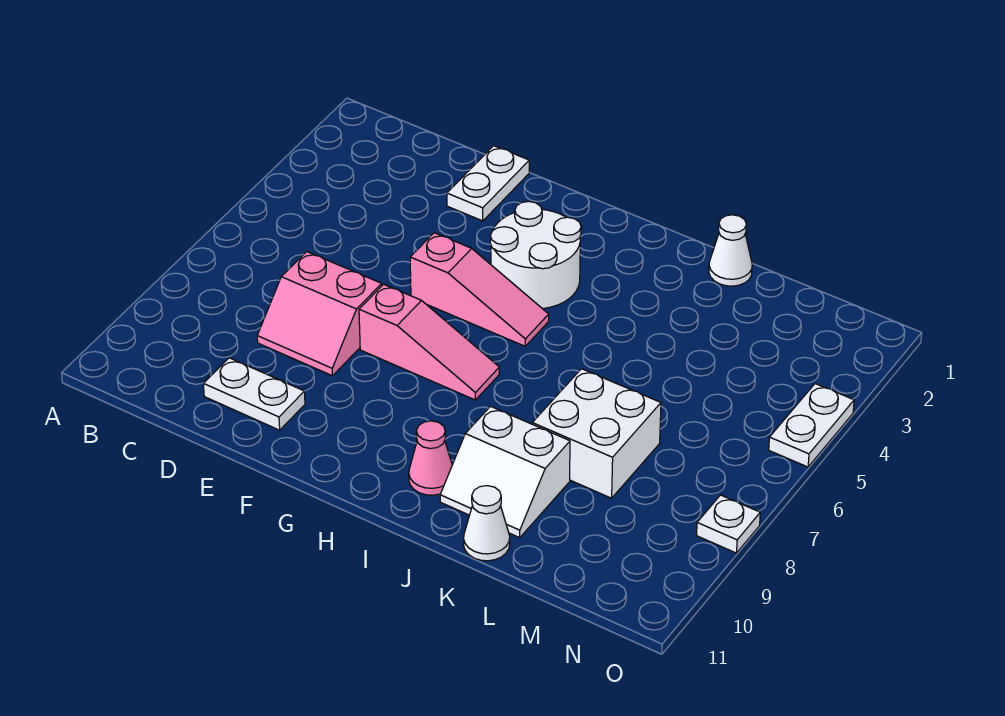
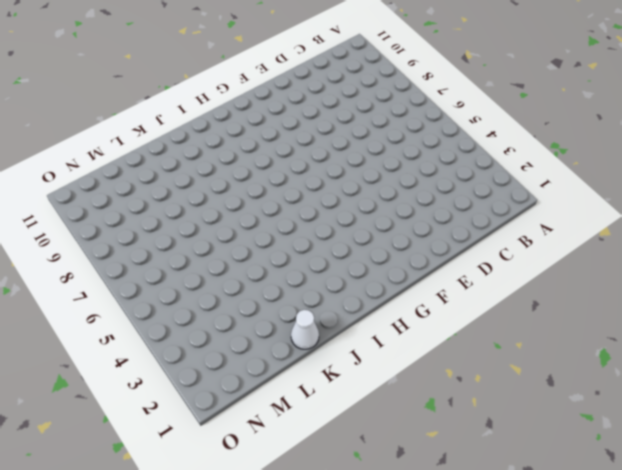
none -> pink slope D7:E8 level 1 top 7
none -> white plate D10:E10 level 1
none -> white plate E1:E2 level 1

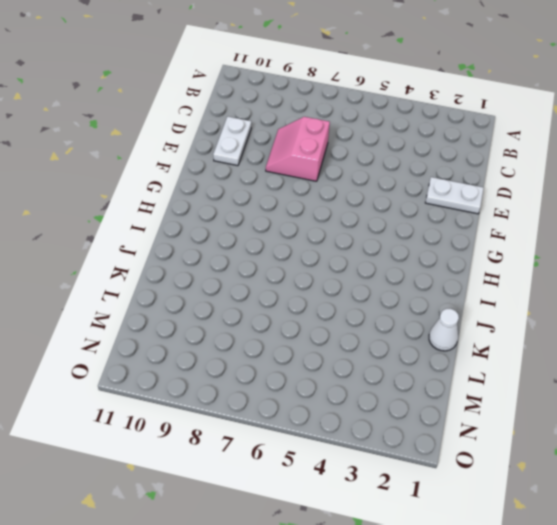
none -> pink slope F5:H5 level 1 top F
none -> pink slope F7:H7 level 1 top F
none -> white round brick G3:H4 level 1

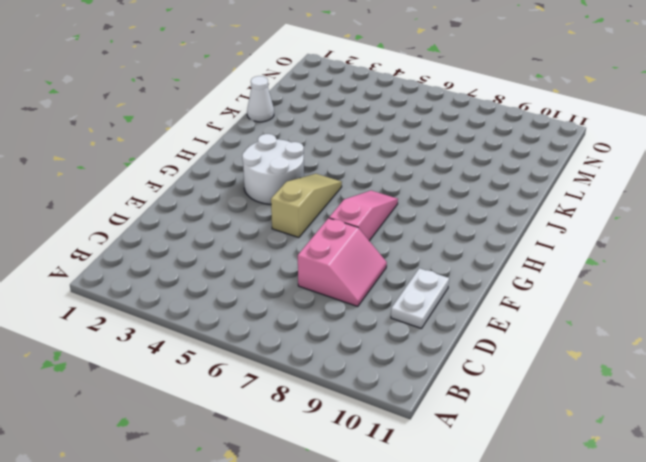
tan slope F5:H5 level 1 top F -> pink slope F5:H5 level 1 top F
none -> white plate E1:E2 level 1
none -> pink cone I10 level 1
none -> white slope J9:K10 level 1 top 9

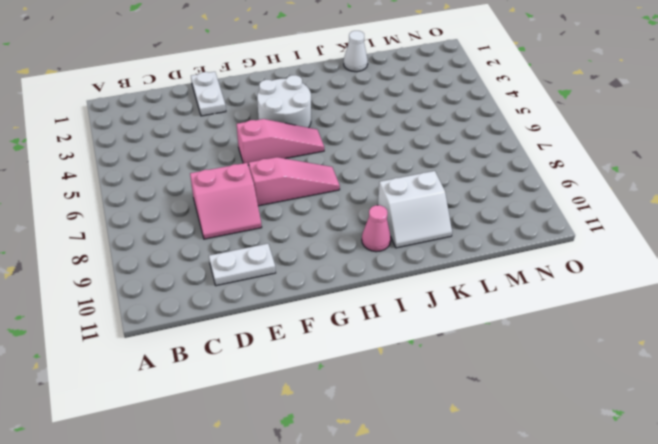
none -> white brick K7:L8 level 1
none -> white cone K11 level 1
none -> white plate O4:O5 level 1

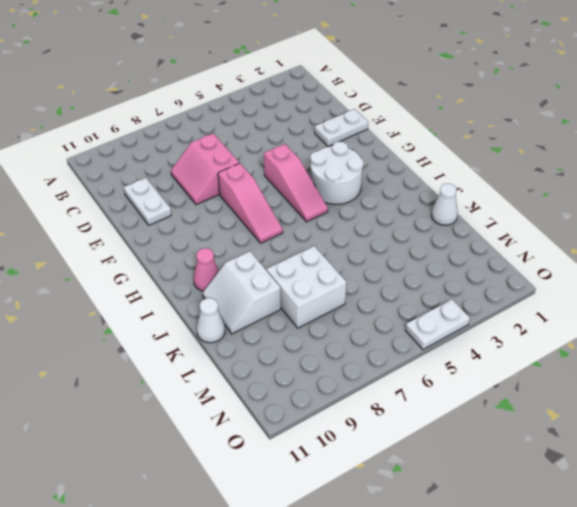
none -> white plate O8 level 1

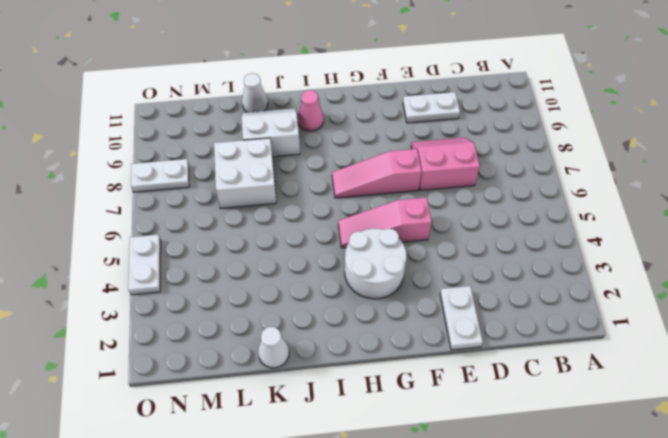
white plate N8:O8 level 1 -> white plate O8 level 1

